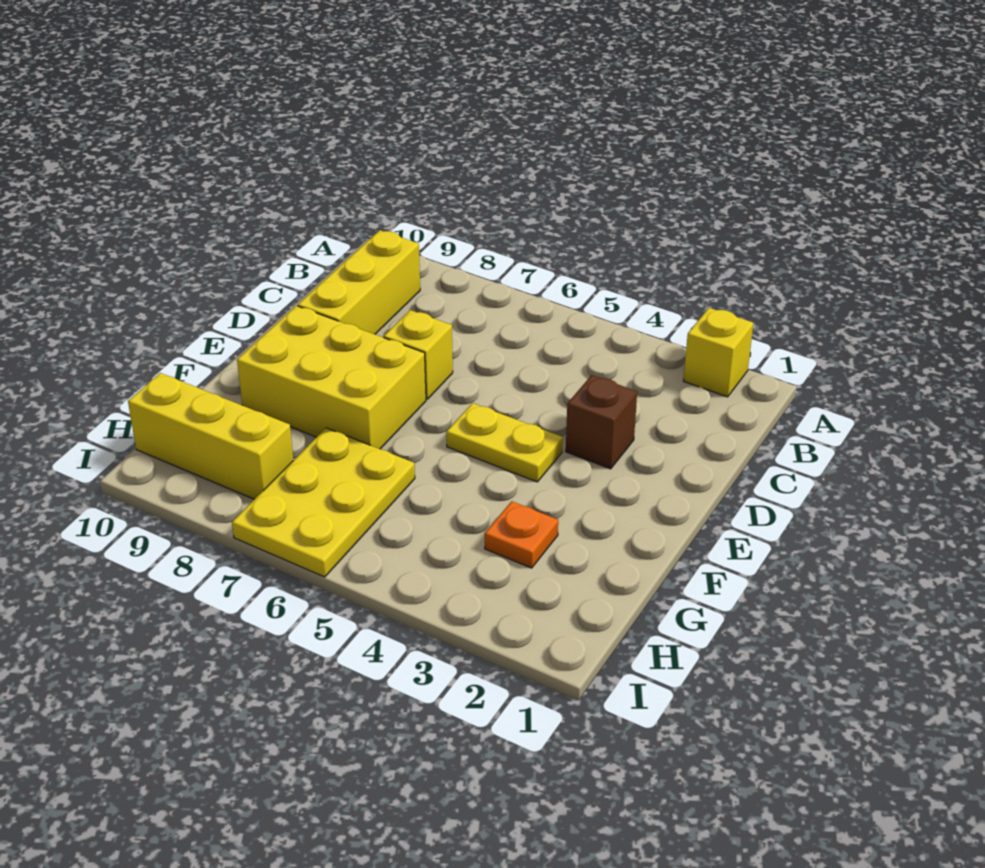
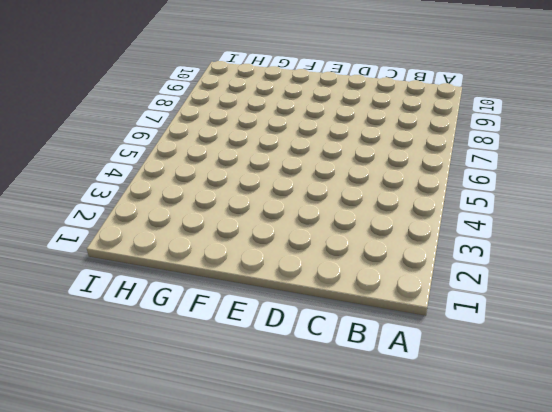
none -> yellow brick A2 level 1
none -> yellow brick B9:D9 level 1

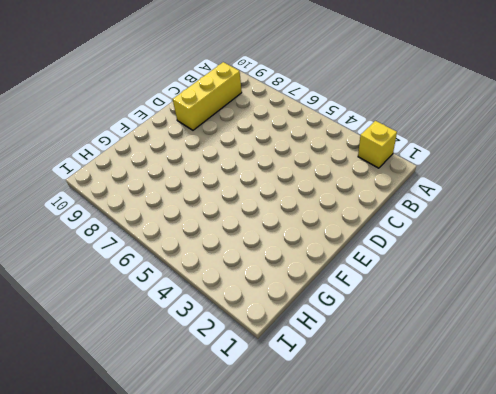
none -> brown brick D3 level 1
none -> yellow brick D7 level 1

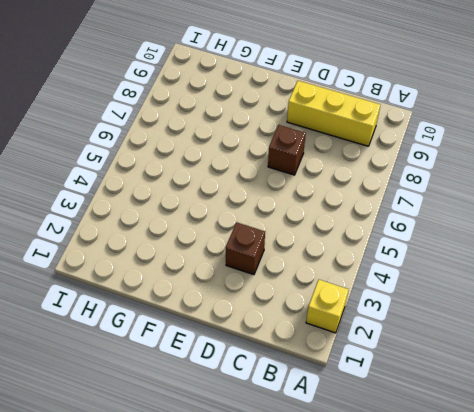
brown brick D7 level 1 -> yellow brick D7 level 1
none -> yellow plate E4:E5 level 1
none -> yellow brick E7:F9 level 1

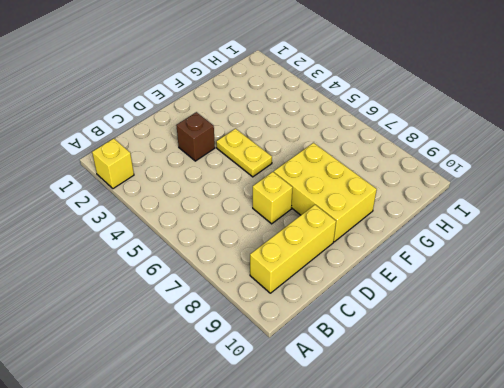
none -> orange plate G3 level 1
none -> yellow plate G6:I7 level 1

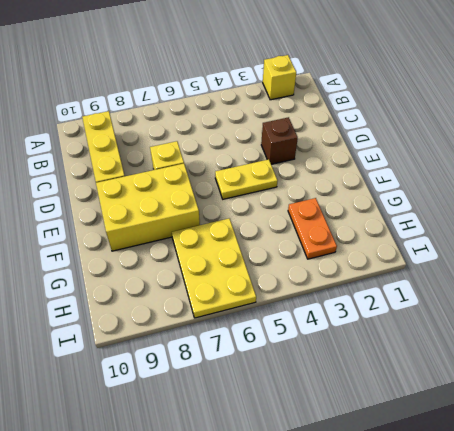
orange plate G3:H3 level 1 -> orange plate G3 level 1
none -> yellow brick H8:H10 level 1

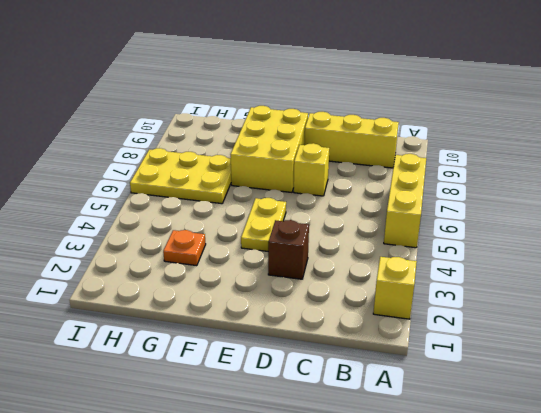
yellow brick A5:A7 level 1 -> yellow brick H8:H10 level 1

